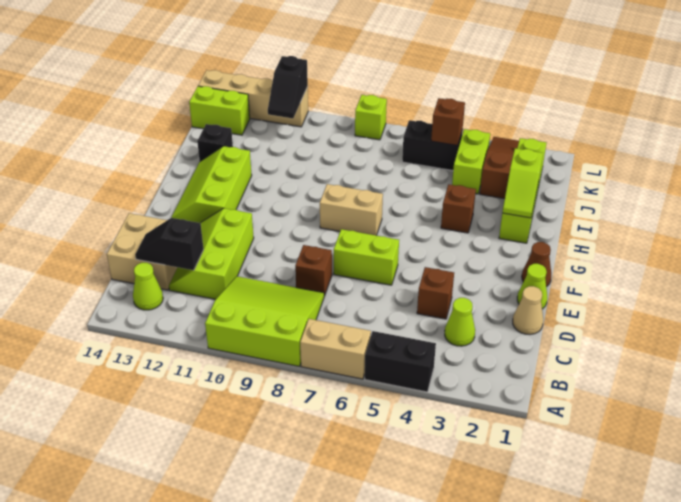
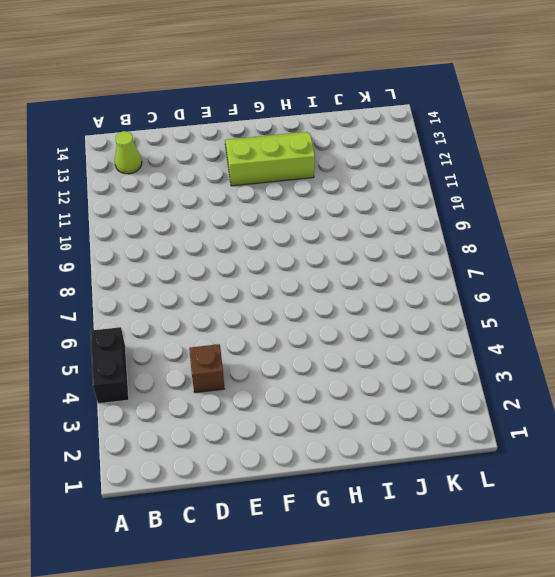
none -> tan brick A6:A7 level 1
none -> lime slope A8:C10 level 1 top A
none -> lime cone C3 level 1

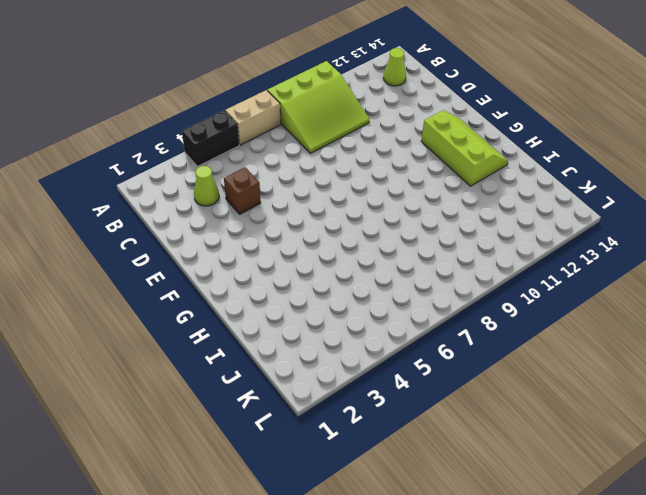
none -> lime slope C11:E12 level 1 top 11
none -> tan brick C13:D14 level 1
none -> tan cone D1 level 1

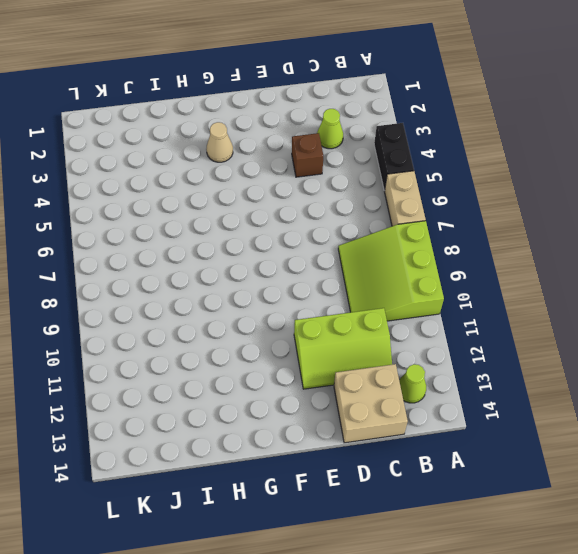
tan cone G3 level 1 -> tan cone D1 level 1
none -> brown brick D8 level 1
none -> lime cone E1 level 1
none -> lime brick E6:E7 level 1

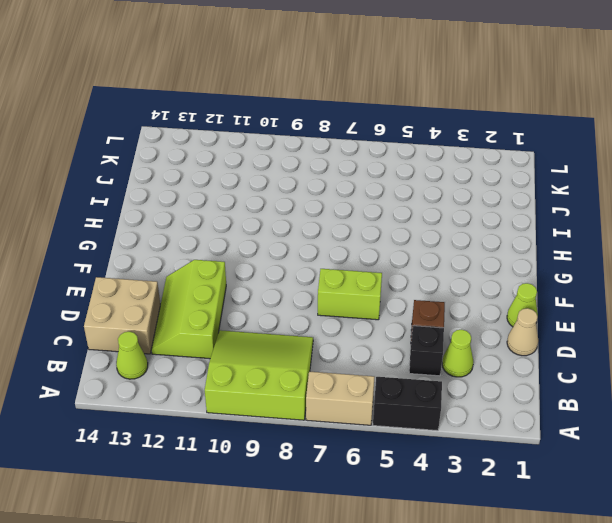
black brick C4 level 1 -> black brick I13 level 1
none -> brown brick D8 level 1
none -> brown cone F1 level 1
none -> lime slope F12:H13 level 1 top 12

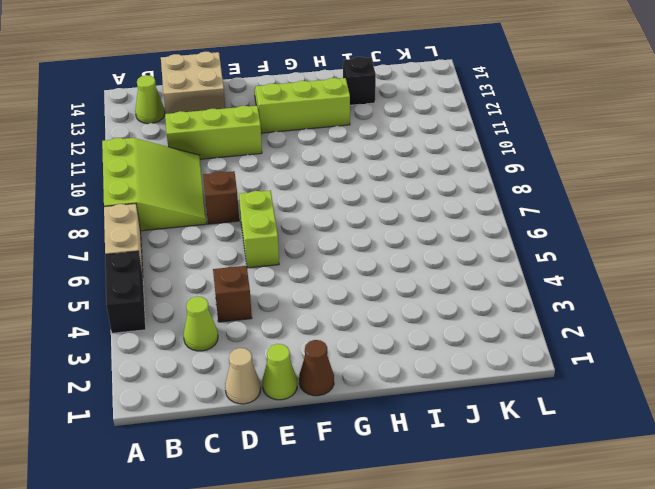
none -> tan brick G7:G8 level 1
none -> lime brick H2:K2 level 1
none -> brown brick H4 level 1

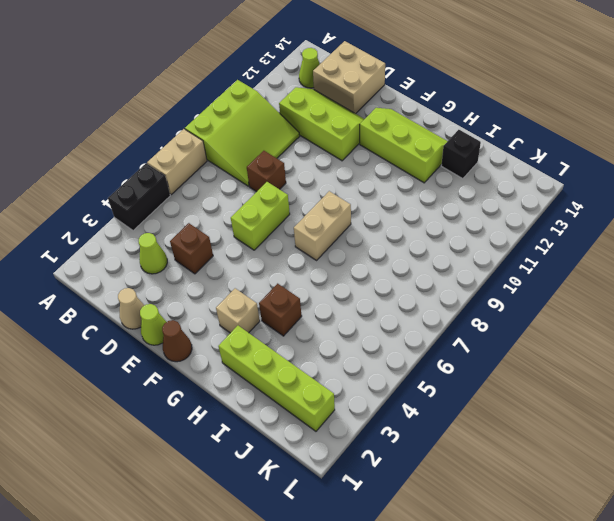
tan brick G3 level 1 -> none
none -> brown slope J3:L3 level 1 top J
none -> lime brick J4:K4 level 1
none -> black brick K5:K6 level 1

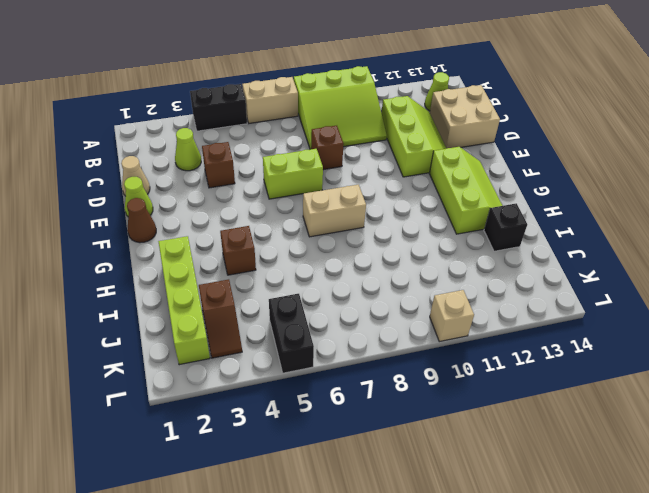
brown slope J3:K3 level 1 top J -> brown slope J3:L3 level 1 top J
black brick K5:L5 level 1 -> black brick K5:K6 level 1
tan brick L10 level 1 -> none
none -> lime brick J4:K4 level 1
none -> lime brick K13:K14 level 1
none -> lime brick L8 level 1

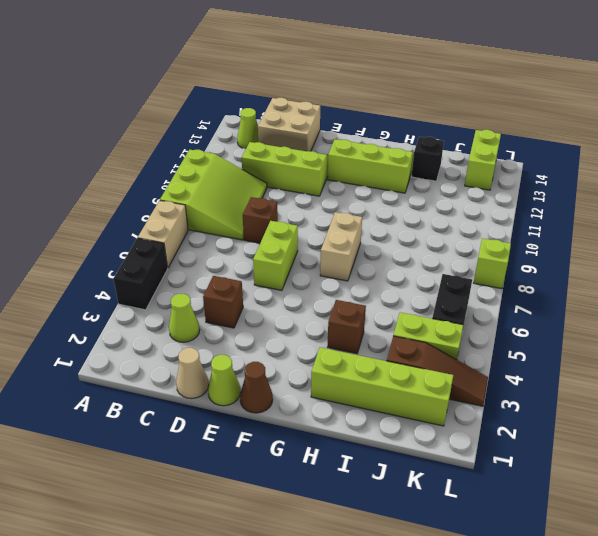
none -> tan brick L11:L14 level 1
none -> black slope C12:C13 level 2 top 12
none -> lime slope H2:I2 level 2 top I

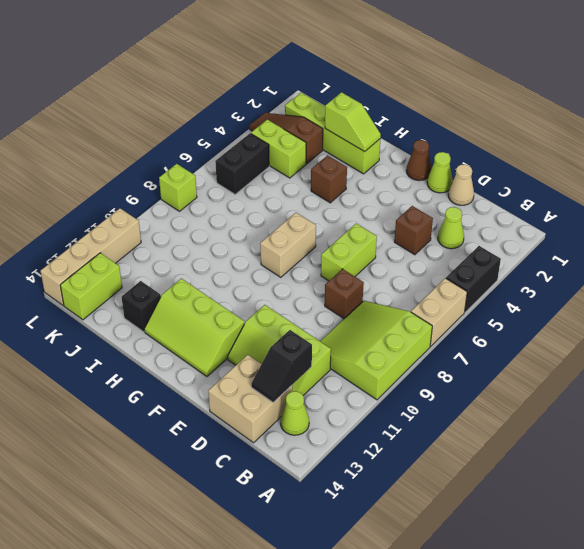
none -> brown brick K5 level 2
none -> black slope K11:L11 level 2 top L

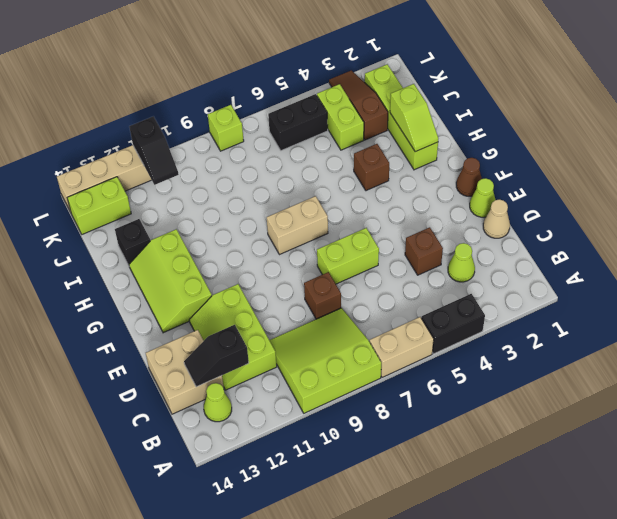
none -> brown brick K5 level 2

